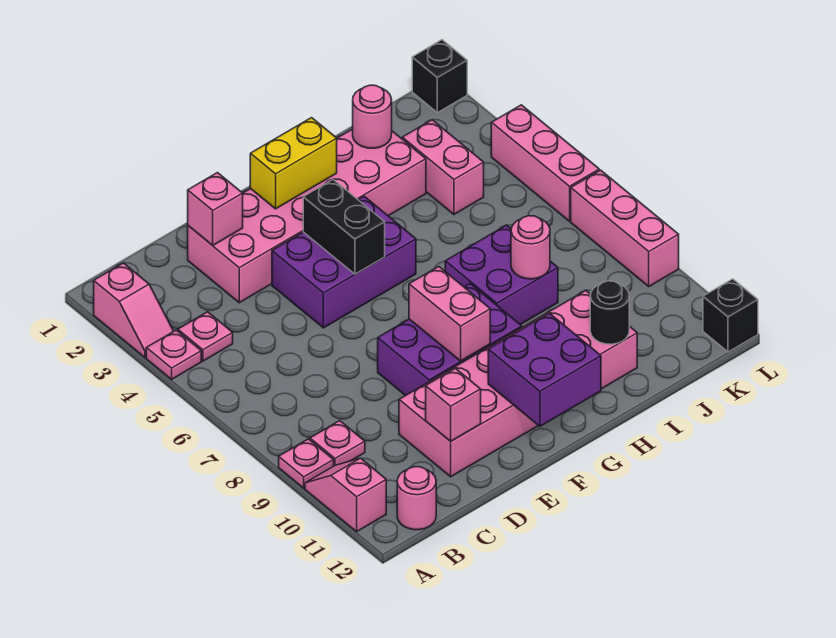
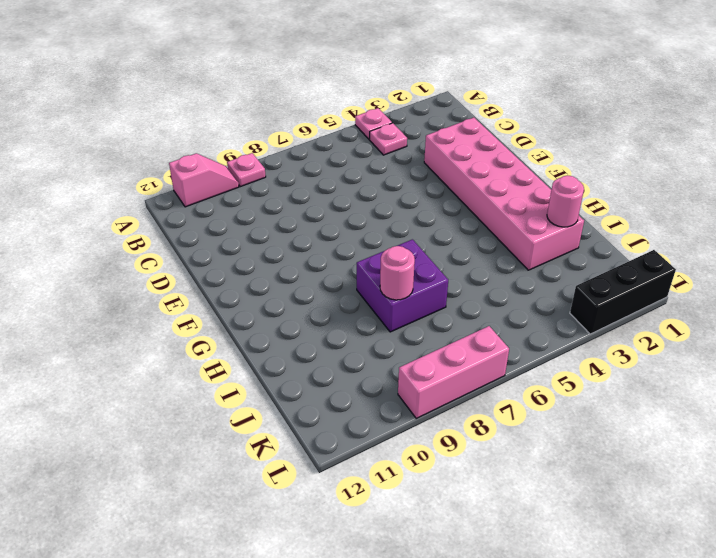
black brick L1:L3 level 1 -> black brick L1 level 1
none -> pink slope A2:A3 level 1 top 2
none -> pink plate B9 level 1
none -> pink round brick B12 level 1

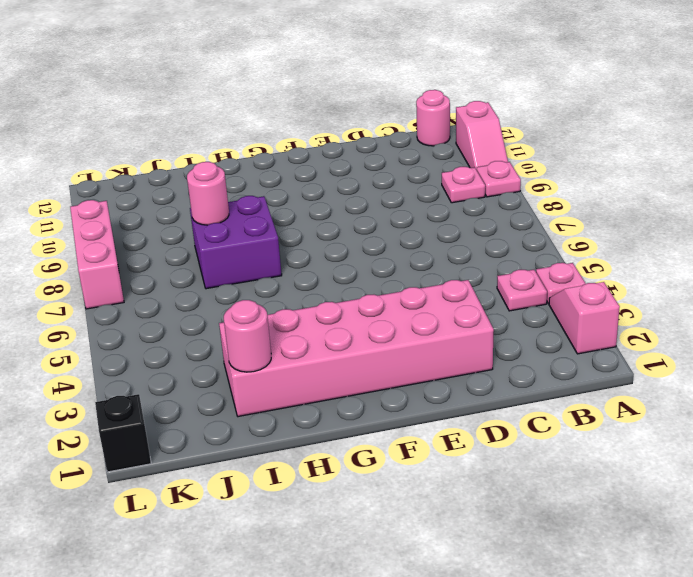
none -> pink brick D10:I11 level 1
none -> purple brick E4:G5 level 1
none -> purple brick E8:G9 level 1

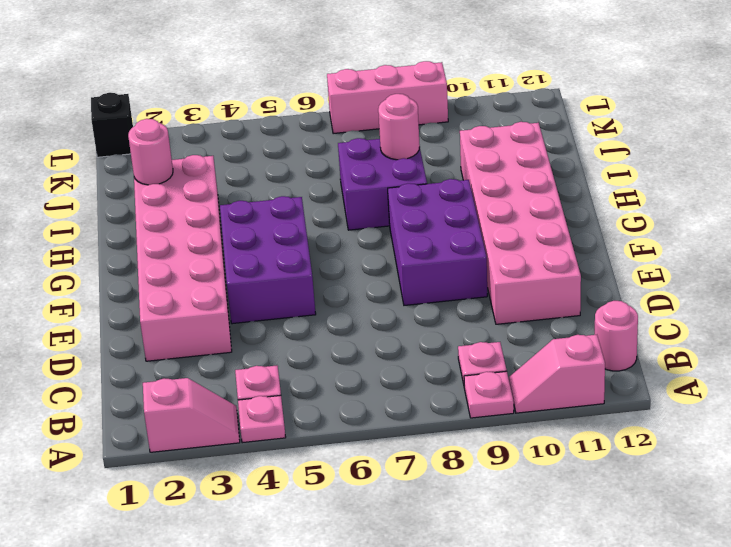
none -> pink brick J3:J4 level 1
none -> pink brick L4:L6 level 1
none -> black brick L12 level 1

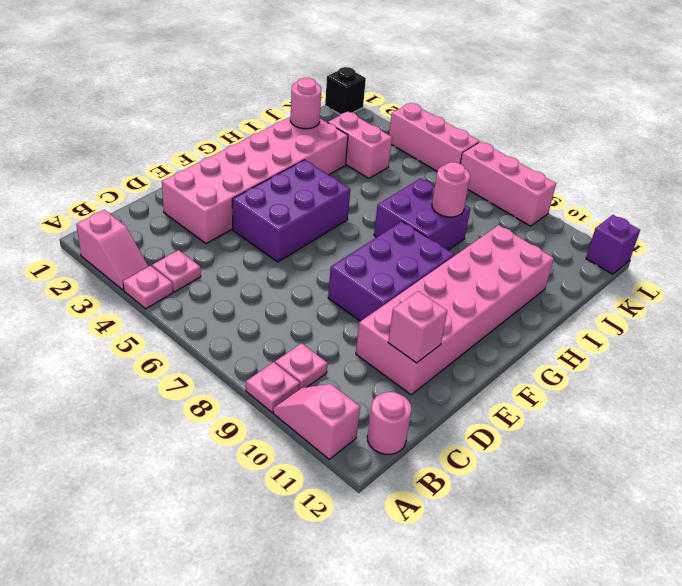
purple brick L12 level 1 -> black brick L12 level 1
none -> pink brick D2 level 2
none -> yellow brick F2:G2 level 2
none -> black brick F4:F5 level 2

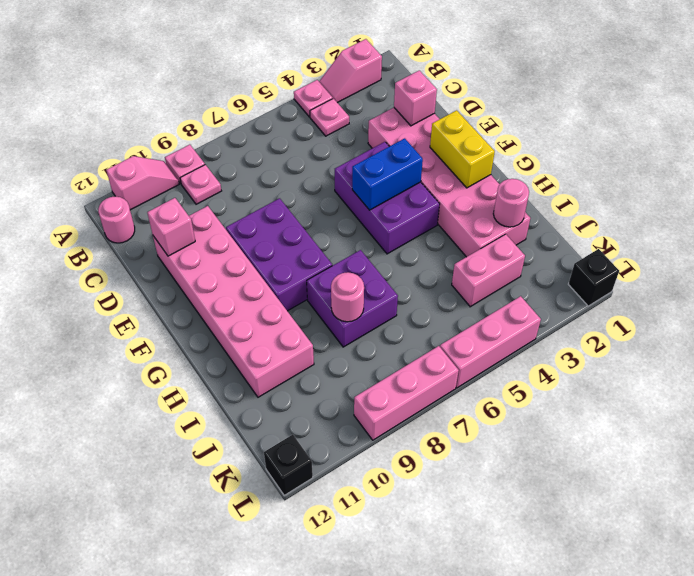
blue brick F4:F5 level 2 -> black brick F4:F5 level 2
none -> pink brick F8:F9 level 2
none -> purple brick F11:G12 level 2
none -> black round brick I11 level 2

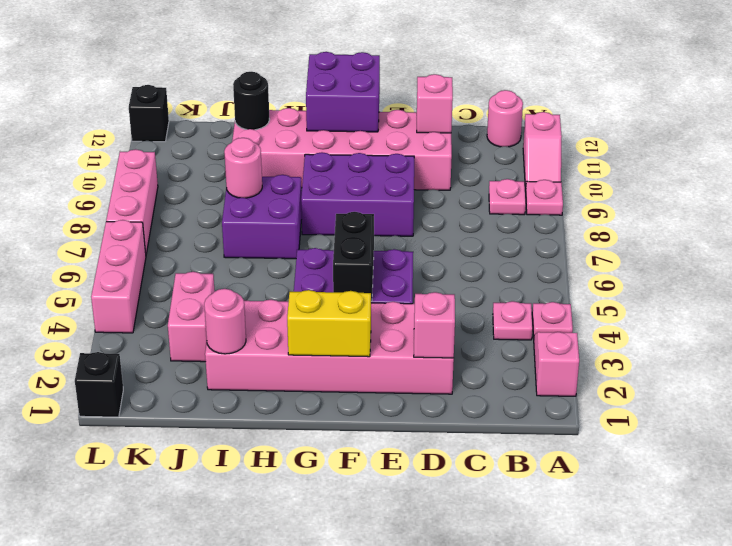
none -> pink brick F8:F9 level 2

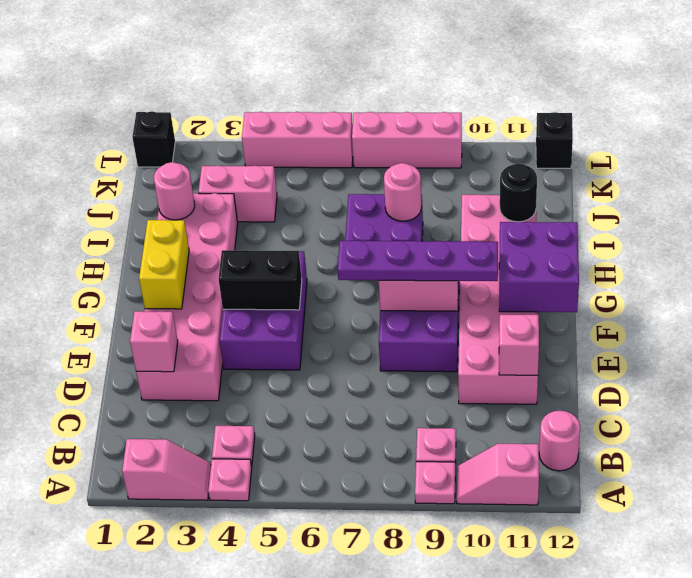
purple plate F7:F10 level 3 -> none

